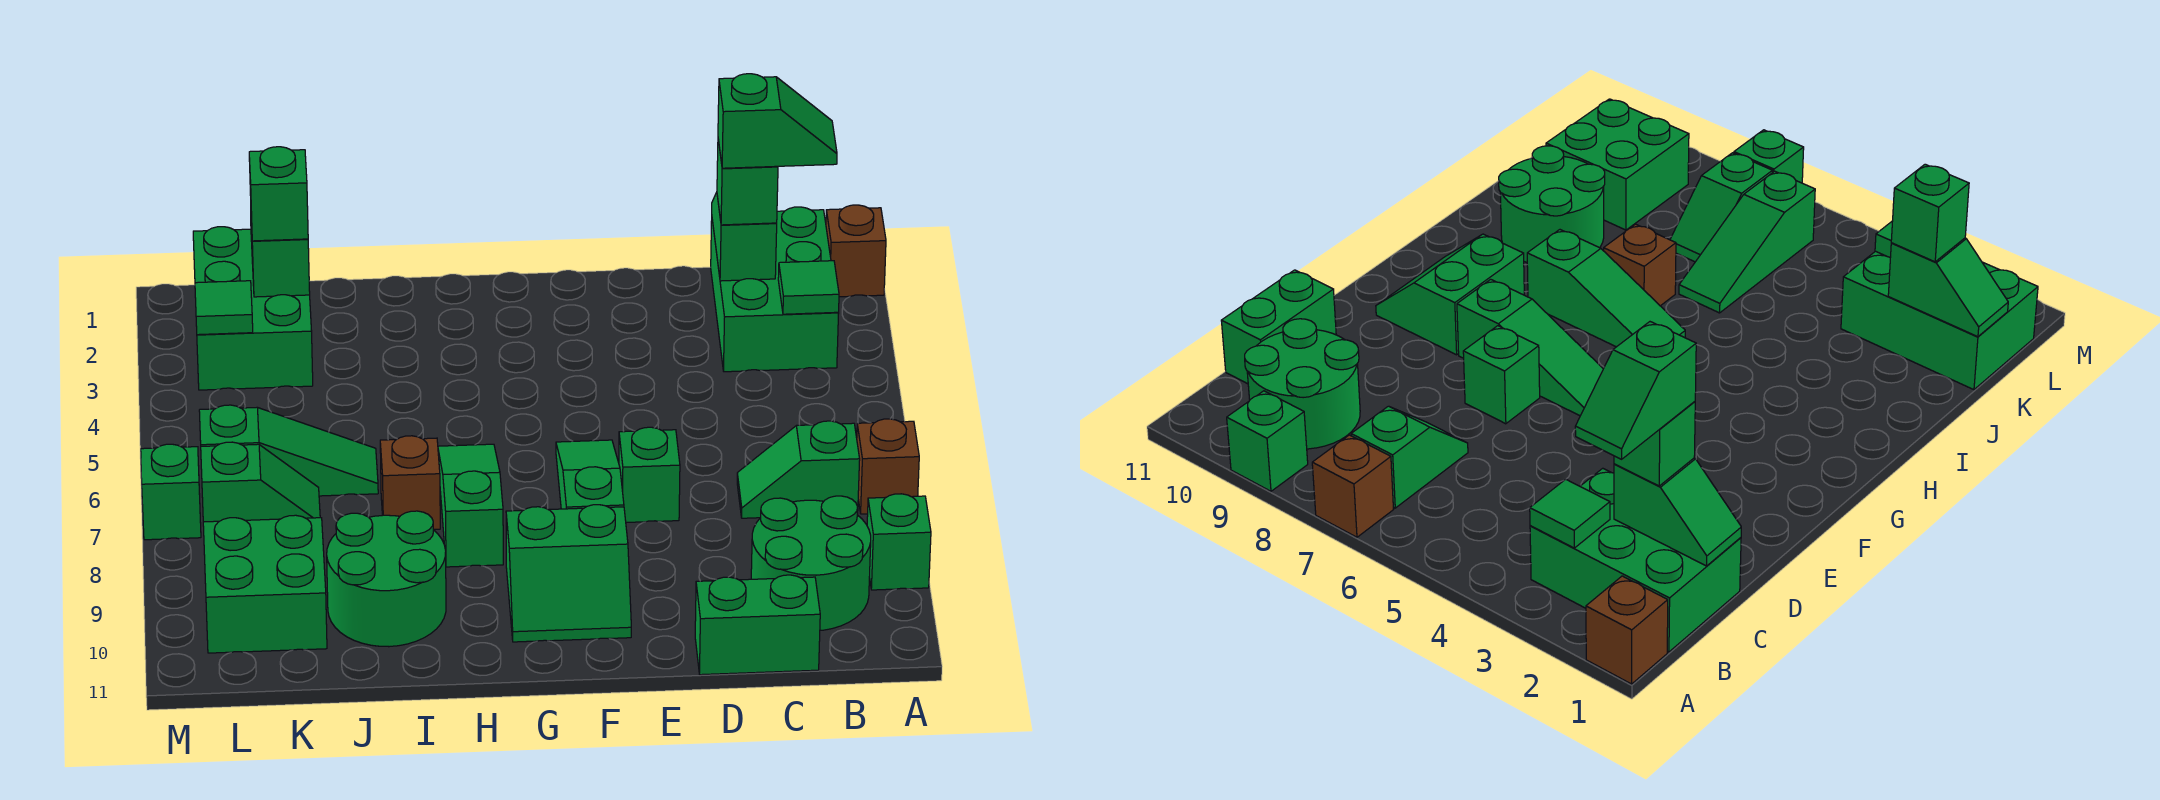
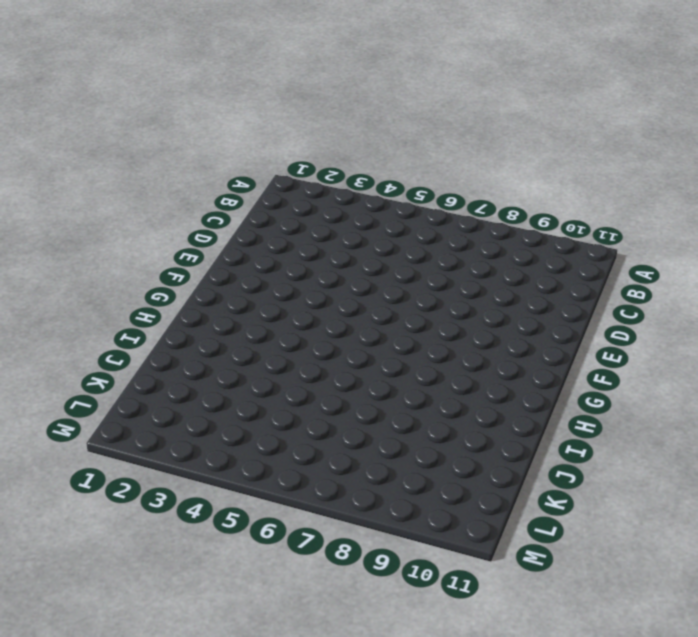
none -> brown brick A1 level 1
none -> brown brick A7 level 1
none -> green brick A9 level 1

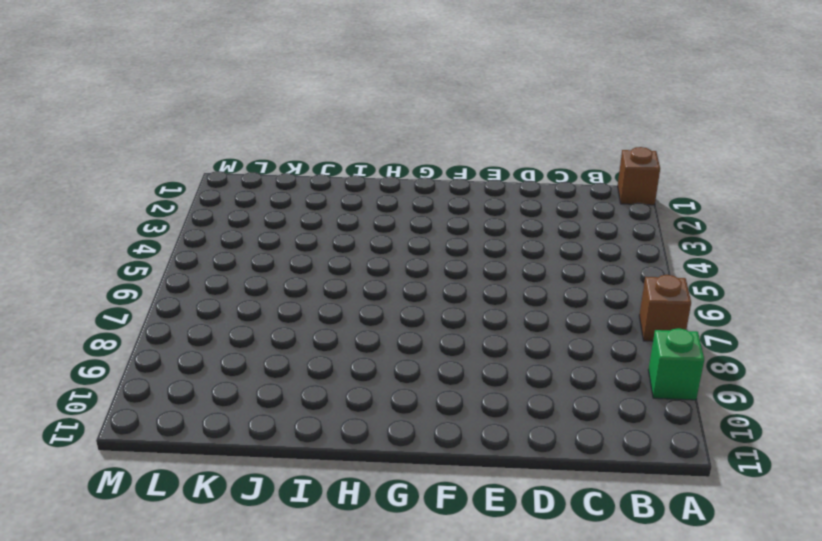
none -> green brick B1:C3 level 1
none -> green slope B7:C7 level 1 top B
none -> green round brick B9:C10 level 1

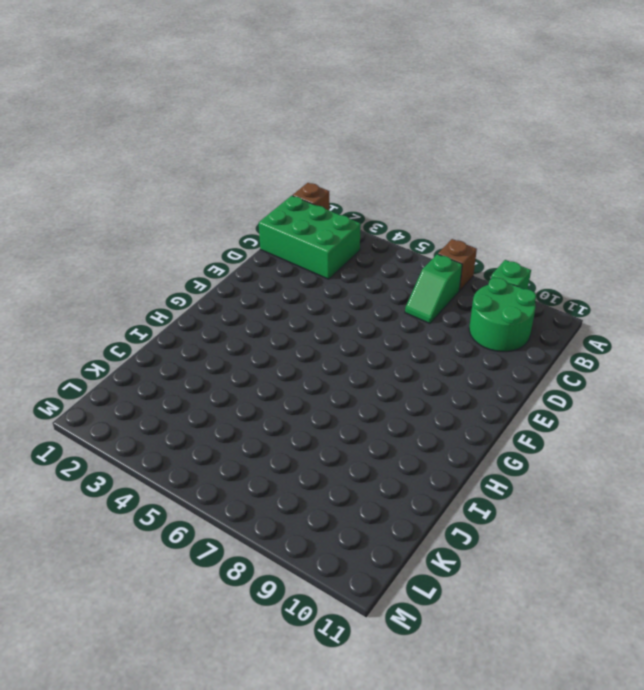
none -> green brick C11:D11 level 1
none -> green brick E7 level 1
none -> green slope F6:F8 level 1 top 8

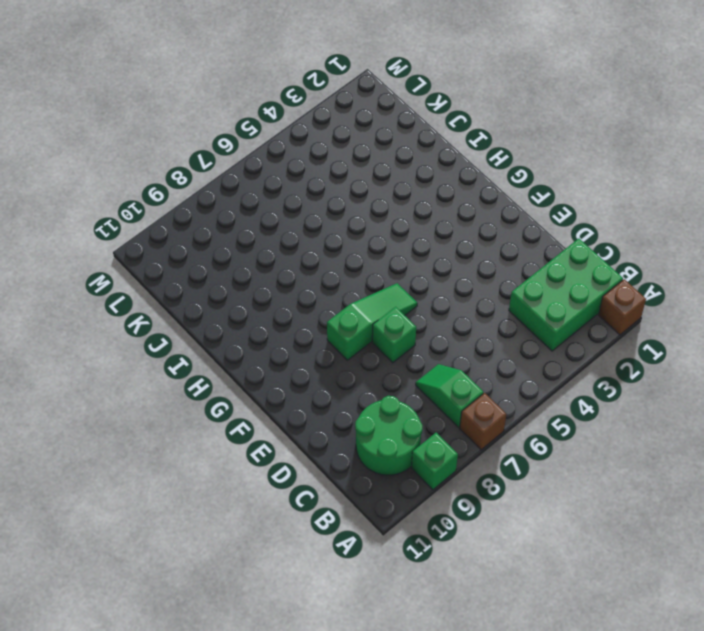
none -> green brick C11:D11 level 1
none -> green slope F9:G10 level 1 top 9
none -> green slope H6:H8 level 1 top 8

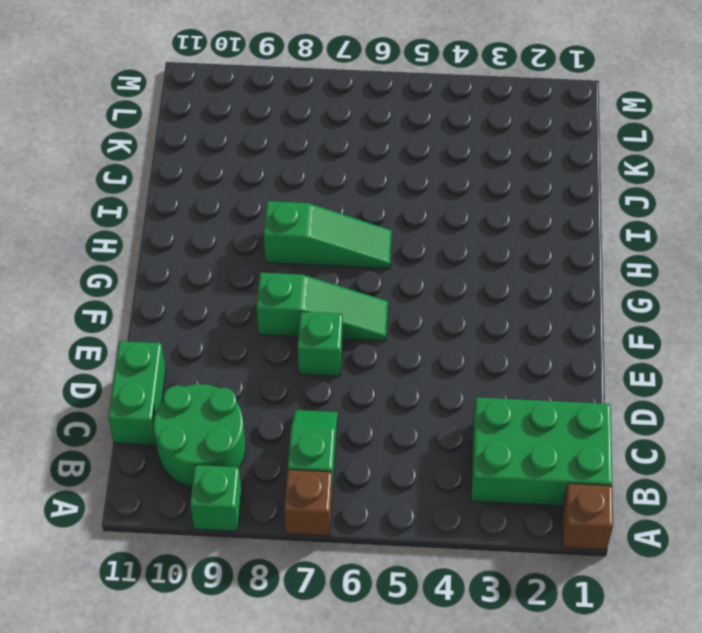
none -> green slope F9:G10 level 1 top 9
none -> brown brick I7 level 1
none -> green round brick I9:J10 level 1

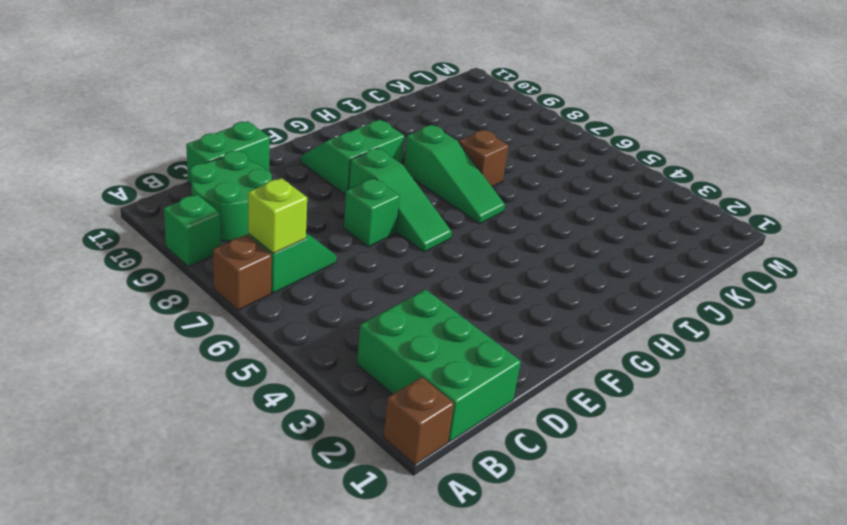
lime brick B7 level 2 -> none
none -> green round brick I9:J10 level 1
none -> green slope J6:L6 level 1 top L
none -> green brick K1:L3 level 1

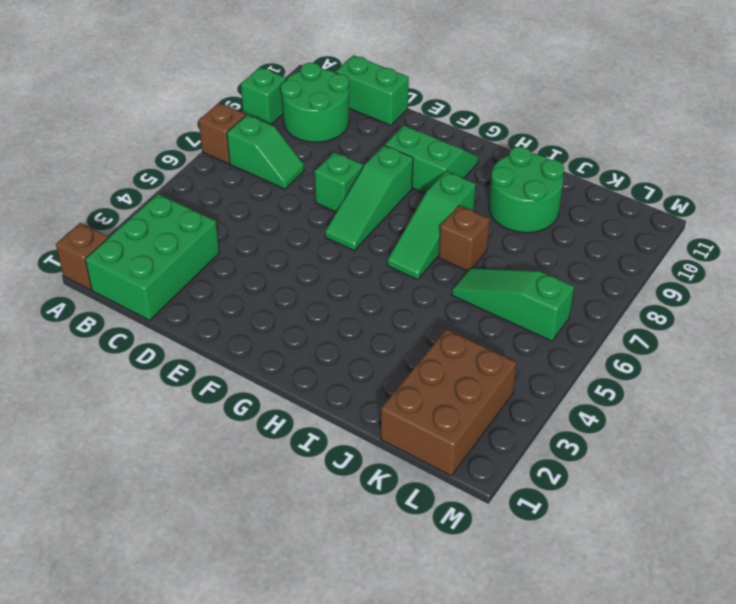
brown brick K1:L3 level 1 -> green brick K1:L3 level 1
none -> green slope K7:L7 level 1 top L
none -> green brick K9:L10 level 1
none -> green brick M7 level 1

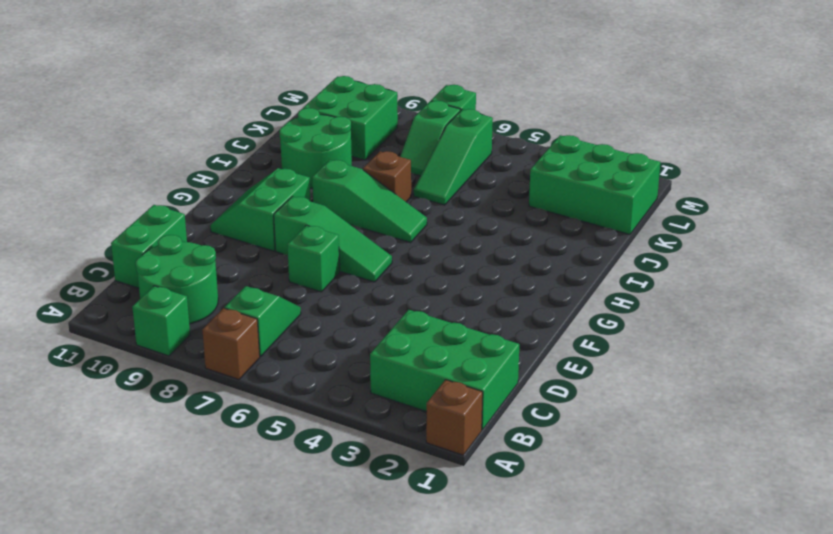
none -> green tile B3 level 2
none -> green slope C1:C2 level 2 top 2
none -> green slope K1:K2 level 2 top 2

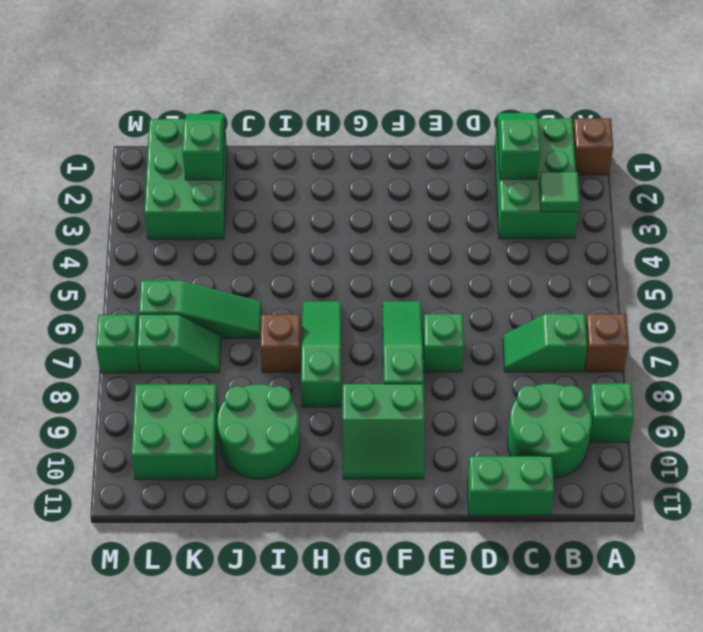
none -> green tile L3 level 2
none -> green brick C2 level 3
none -> green brick K2 level 3

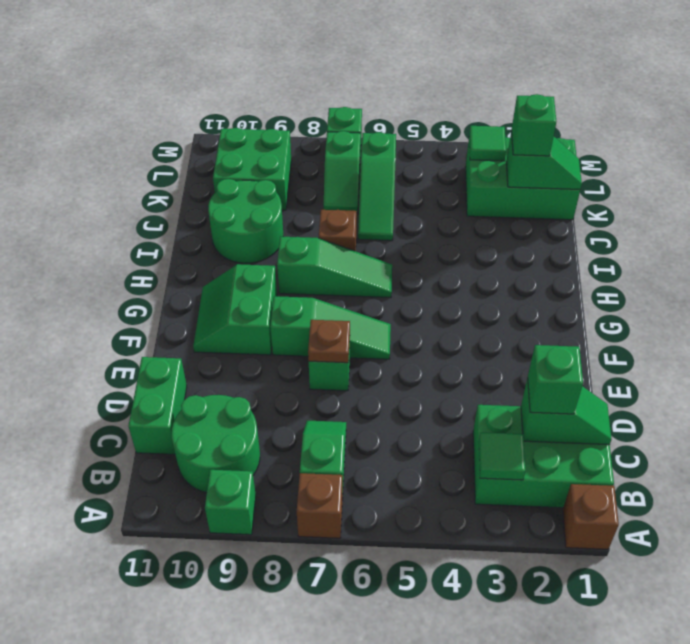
brown plate E7 level 2 -> none
none -> green slope B2:C2 level 4 top C

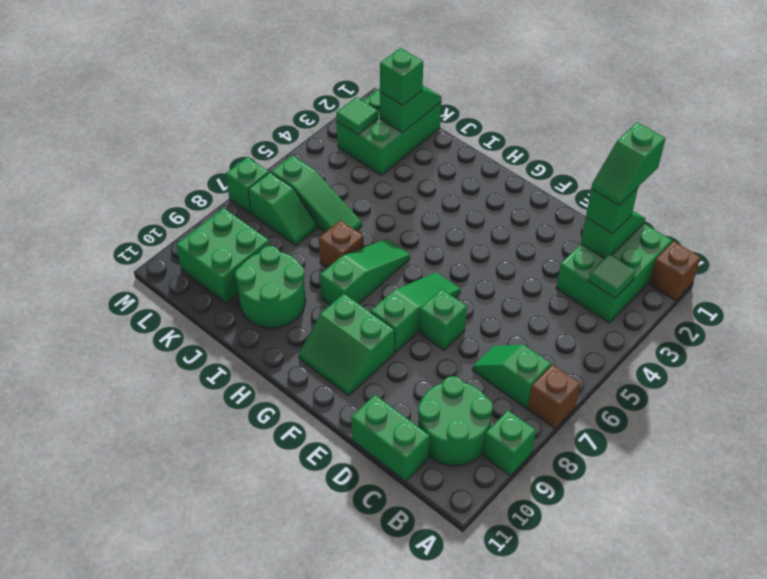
green slope C1:C2 level 4 top 1 -> green slope B2:C2 level 4 top C

